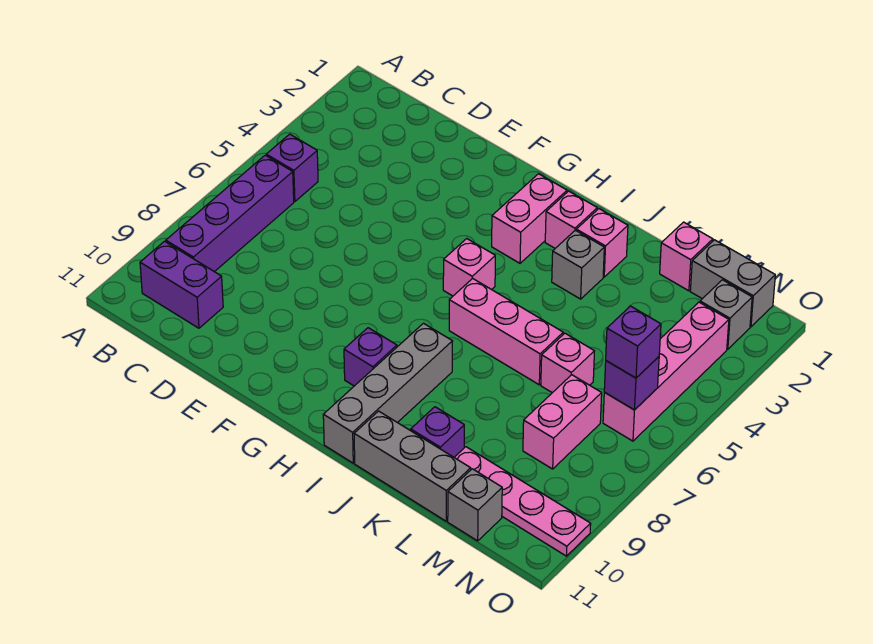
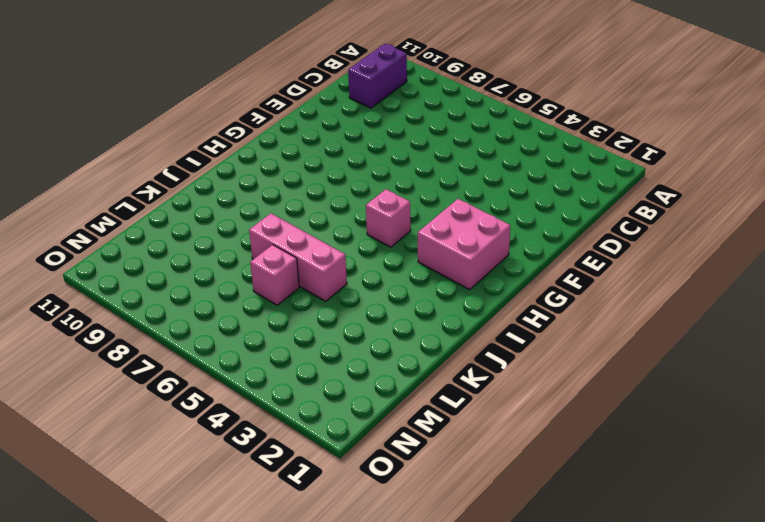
pink brick G2:H3 level 1 -> pink brick H2:H3 level 1
pink brick K5:K7 level 1 -> pink brick I6:K6 level 1
none -> purple brick B5 level 1
none -> purple brick B6:B9 level 1
none -> purple brick H9 level 1

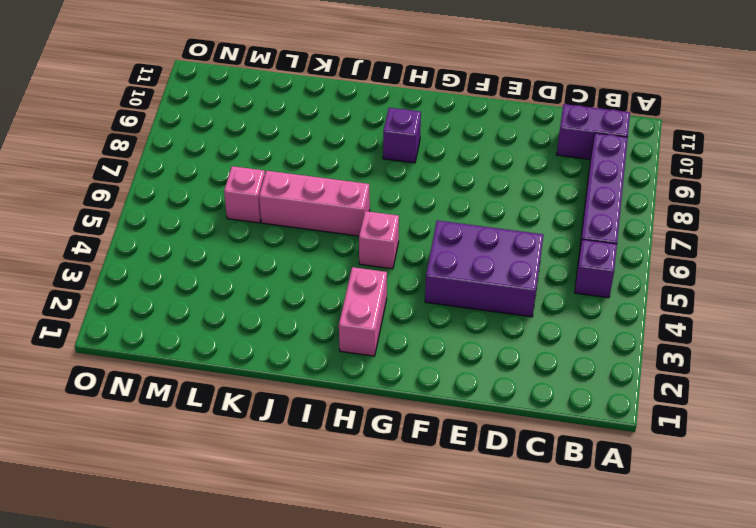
purple brick D4:F5 level 1 -> none
none -> pink brick I2 level 1
none -> grey brick I8:I11 level 1
none -> pink brick J2 level 1

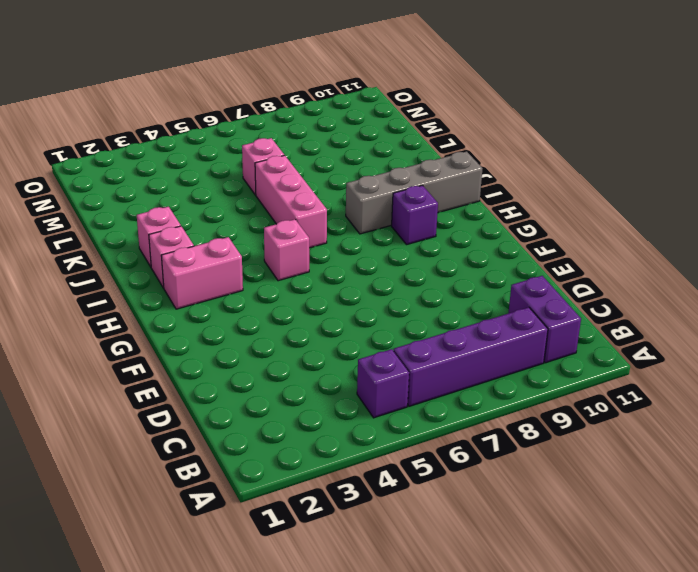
none -> grey brick J3 level 1
none -> grey brick J11:L11 level 1
none -> purple brick K10 level 1

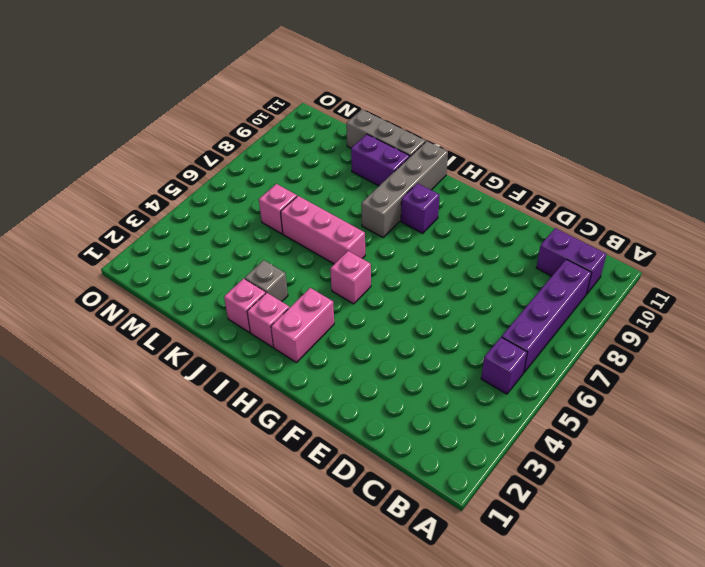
purple brick J10:K10 level 1 -> purple brick K10 level 1
none -> pink brick L1 level 1
none -> pink plate L10:O10 level 1
none -> grey brick M1:N1 level 1

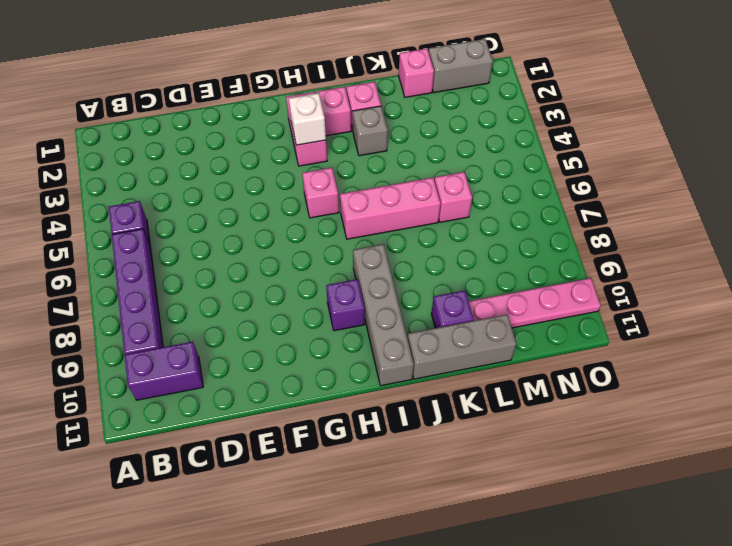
white brick H3 level 2 -> none
none -> pink brick M7:M8 level 1
none -> grey brick M11 level 1
none -> grey brick N2 level 1

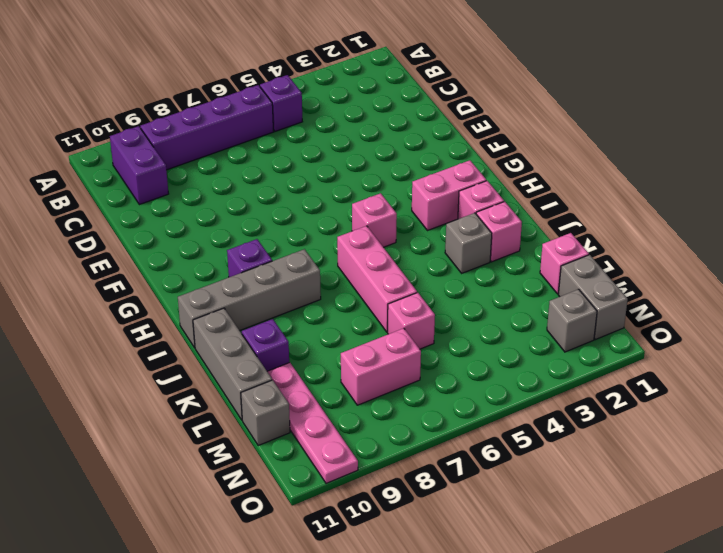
none -> pink brick N3:N6 level 1
none -> purple brick N6 level 2
none -> purple brick N6 level 3

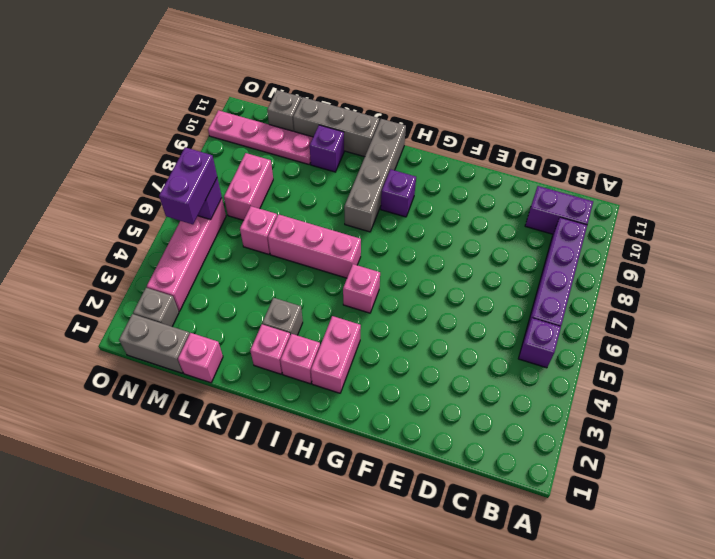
purple brick N5:N6 level 3 -> purple brick N6 level 3

